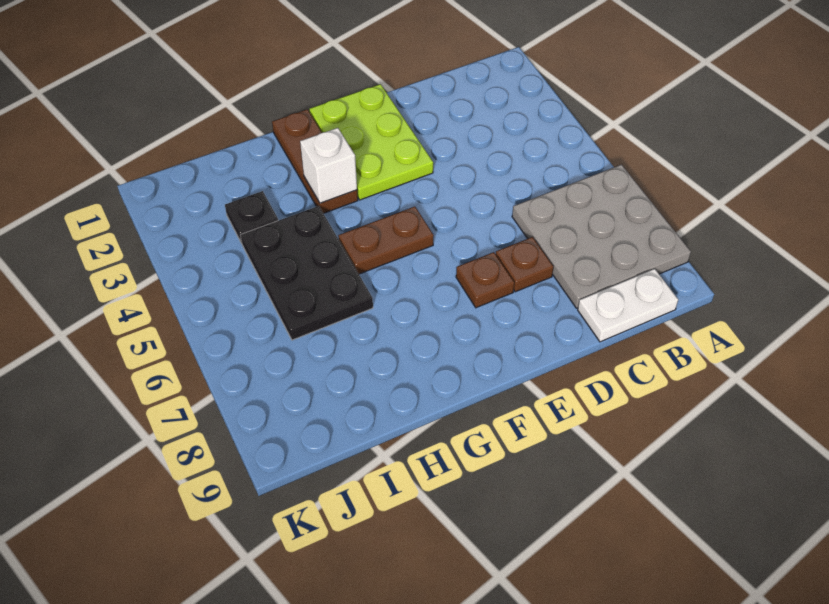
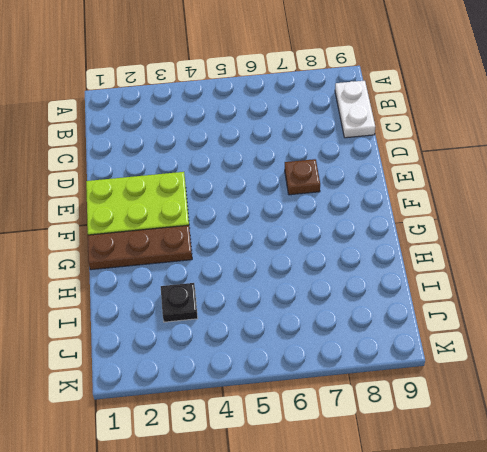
none -> grey plate A6:C8 level 1
none -> brown plate D7 level 1

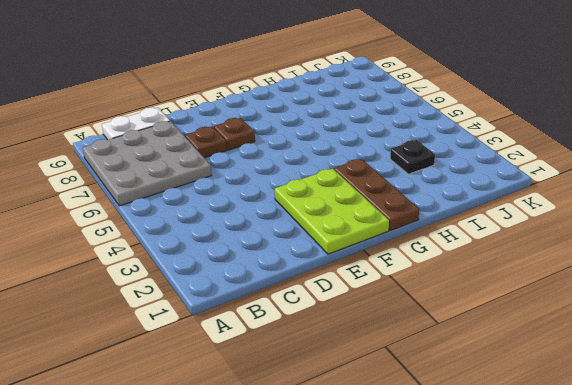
none -> brown plate F5:G5 level 1
none -> black plate H4:I6 level 1

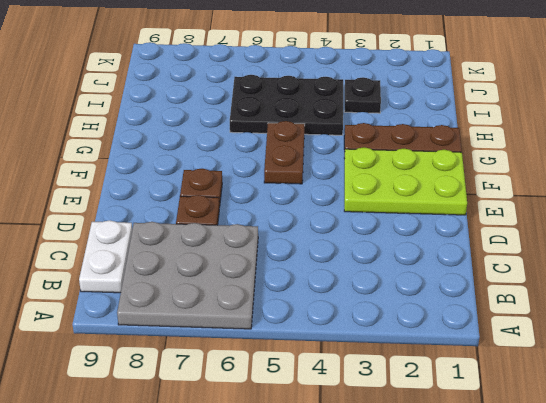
none -> white brick G3 level 2

